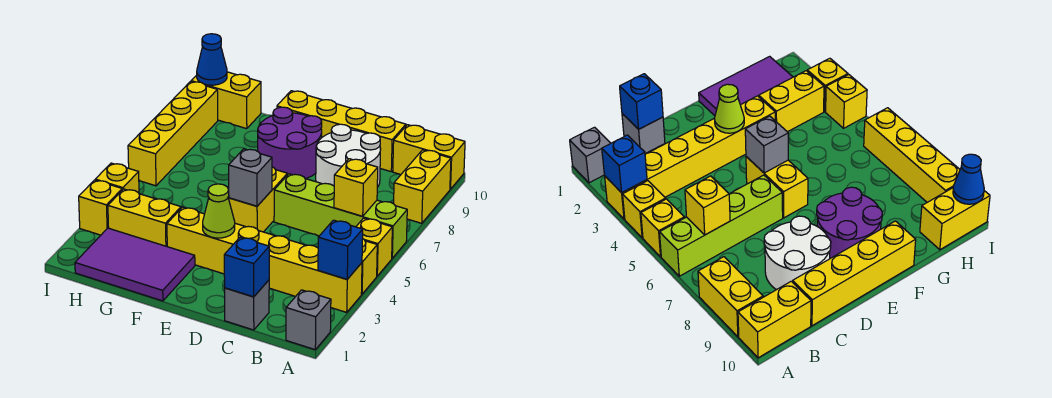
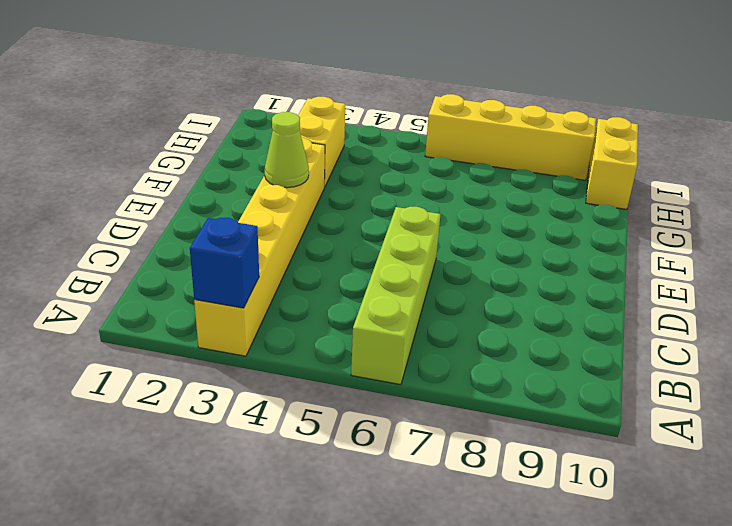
none -> grey brick A1 level 1
none -> yellow brick A4 level 1
none -> yellow brick A5 level 1

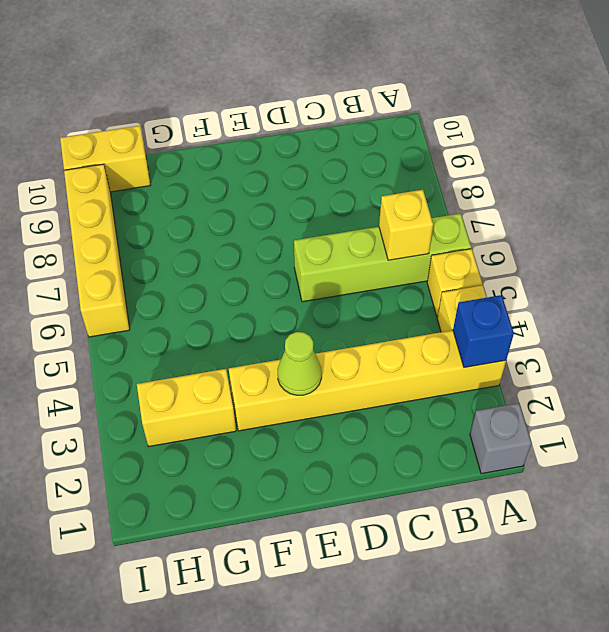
none -> yellow brick A8:A9 level 1
none -> yellow brick A10:B10 level 1
none -> grey brick C1 level 1

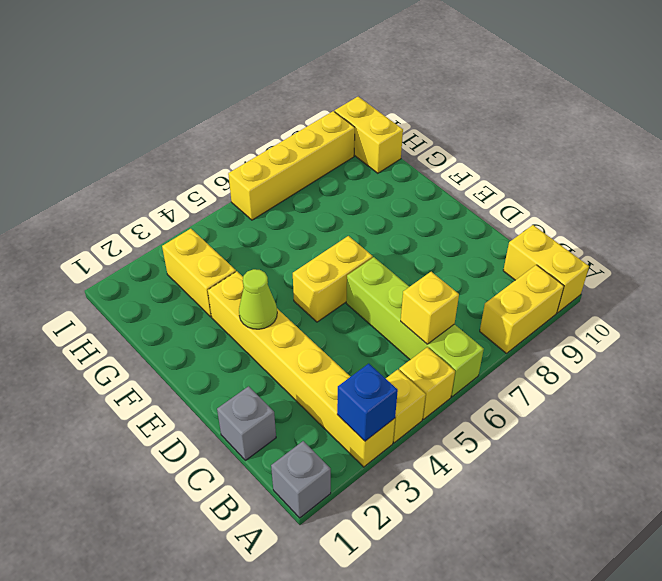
none -> white round brick C8:D9 level 1
none -> yellow brick C10:F10 level 1
none -> purple round brick E8:F9 level 1

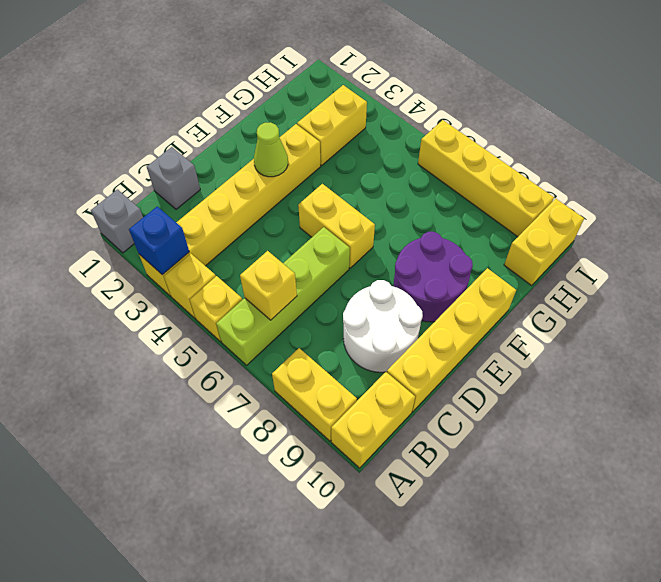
none -> purple tile F1:H2 level 1
none -> yellow brick I3 level 1
none -> yellow brick I4 level 1

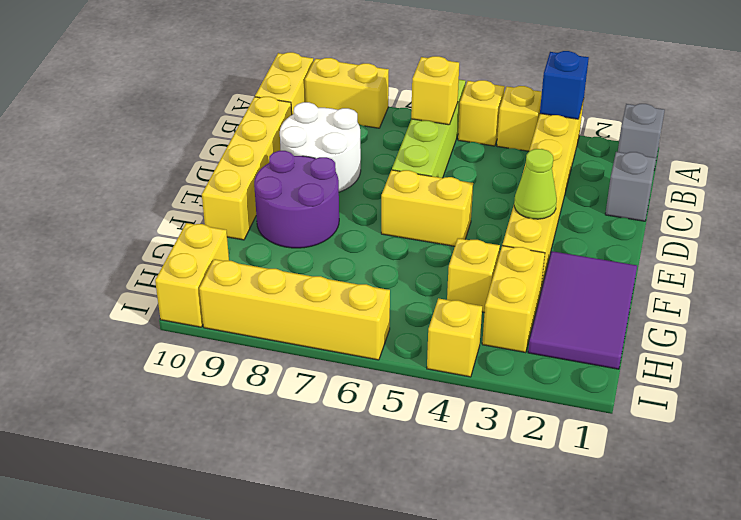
yellow brick G4 level 1 -> yellow brick I3 level 1
none -> blue brick C1 level 2
none -> grey brick E5 level 2
none -> blue cone I10 level 2

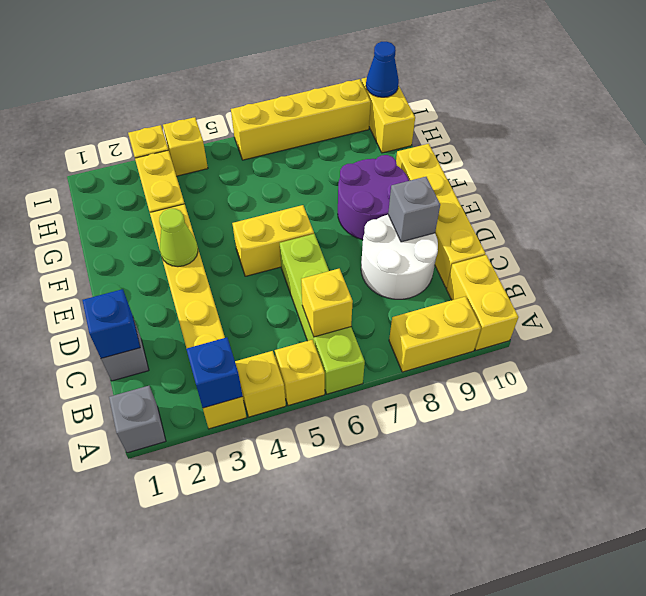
grey brick D9 level 2 -> grey brick E5 level 2
none -> purple tile F1:H2 level 1

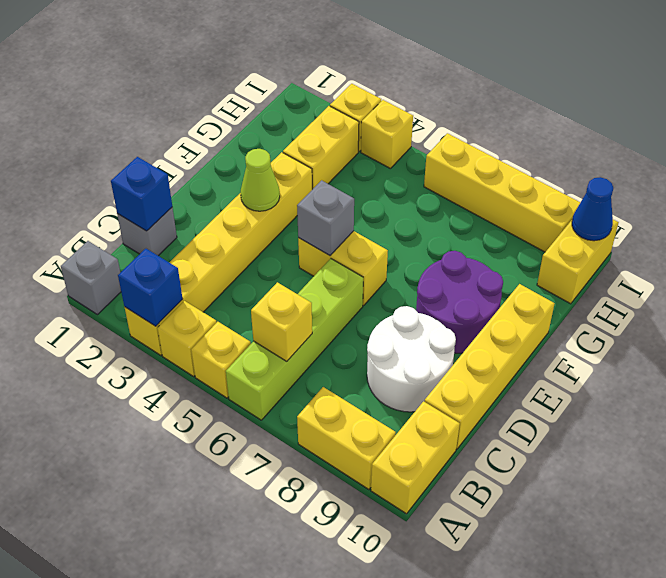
none -> purple tile F1:H2 level 1

